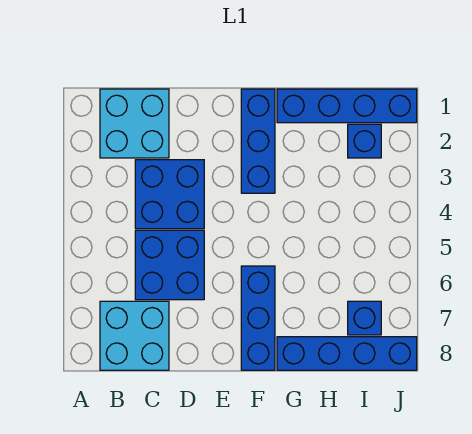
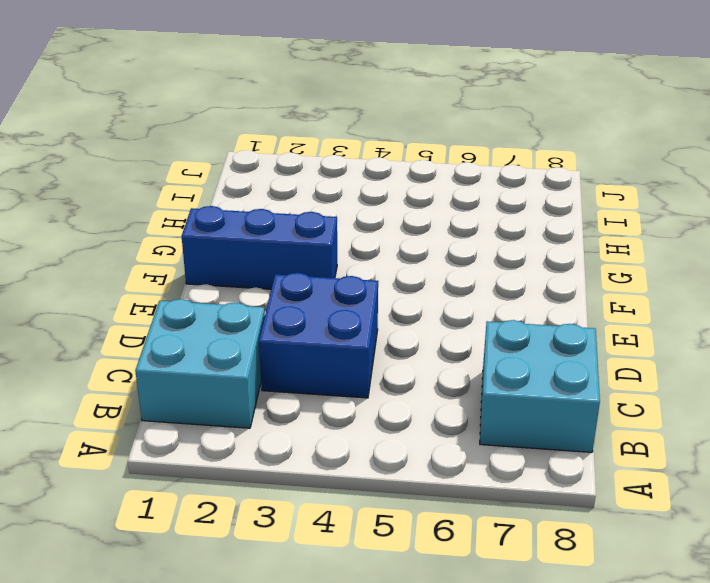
none -> blue brick C5:D6 level 1
none -> blue brick F6:F8 level 1

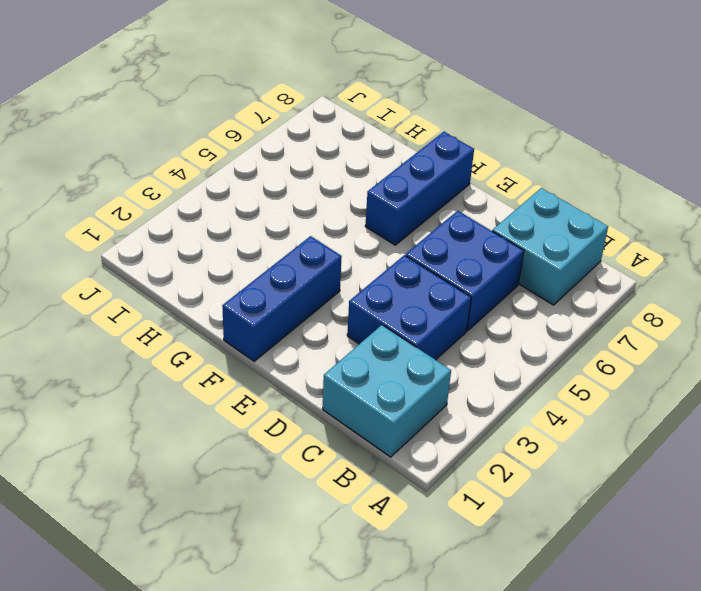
none -> blue brick G1:J1 level 1
none -> blue brick G8:J8 level 1

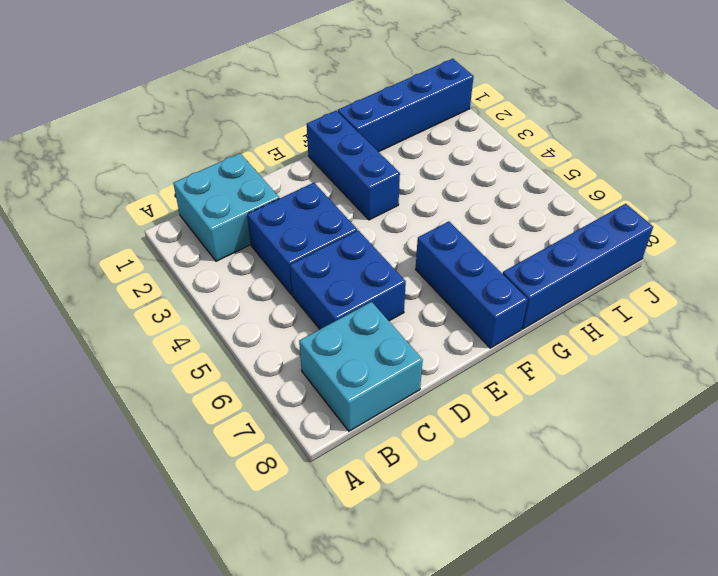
none -> blue brick I2 level 1
none -> blue brick I7 level 1

